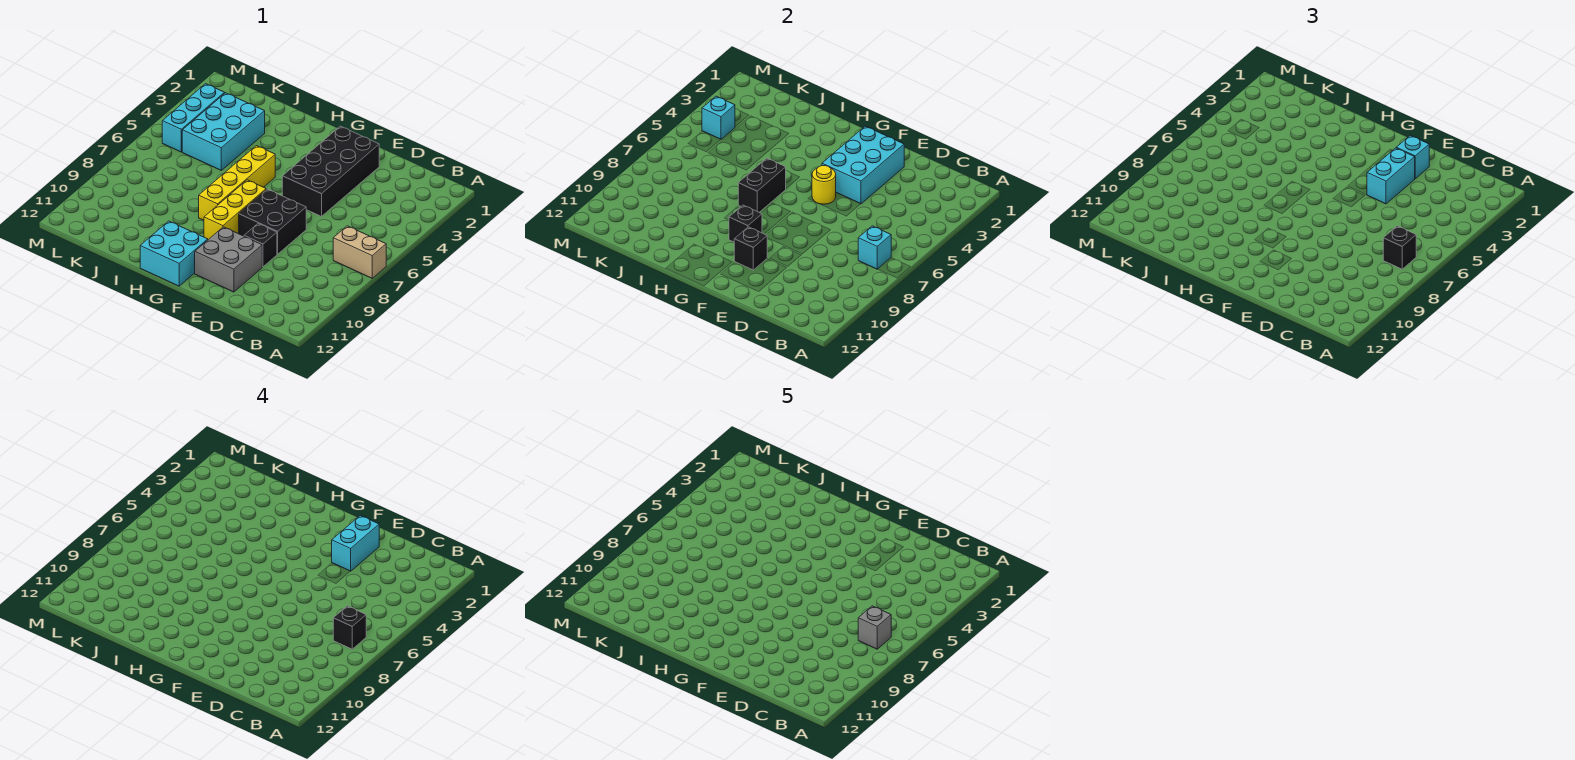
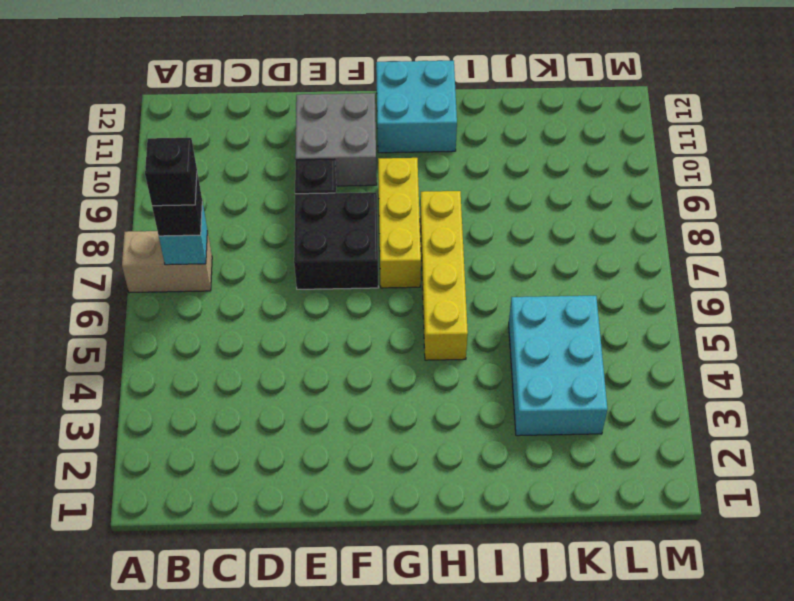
none -> black brick E2:F5 level 1
none -> cyan brick L3:L5 level 1
none -> cyan brick E2:F4 level 2

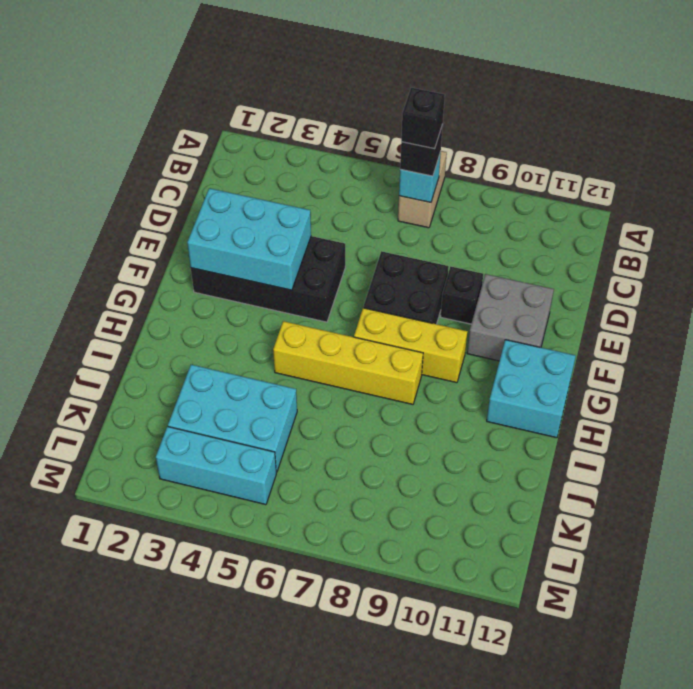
none -> yellow round brick F5 level 2
none -> black brick F10 level 2
none -> black brick G9 level 2

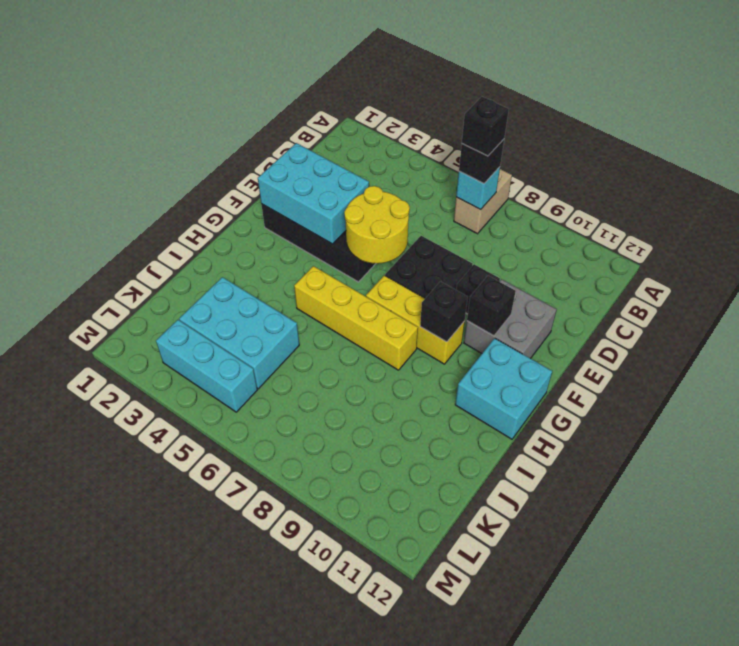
yellow round brick E5:F6 level 2 -> yellow round brick F5 level 2
none -> black brick H6:H7 level 2
none -> cyan brick L4 level 2
none -> cyan brick E2 level 3

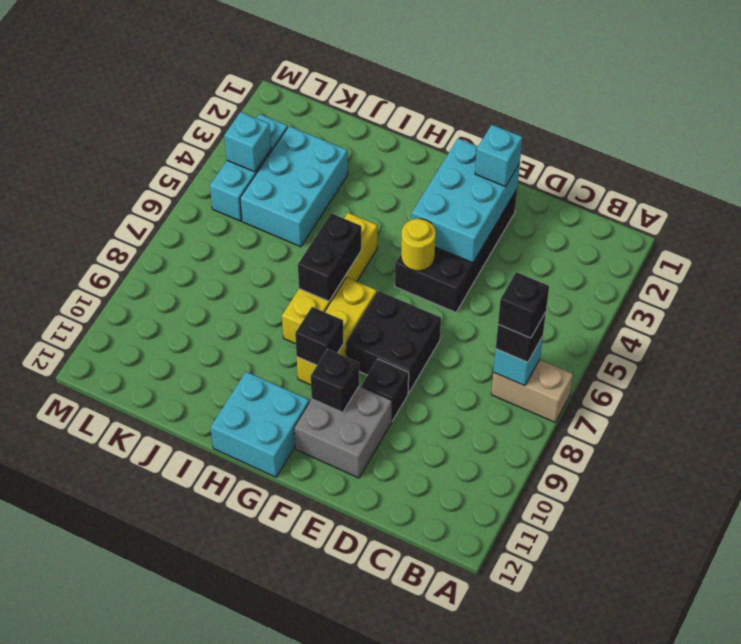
none -> cyan brick E3:E4 level 3
none -> cyan brick E2:E3 level 4
none -> grey brick B7 level 5

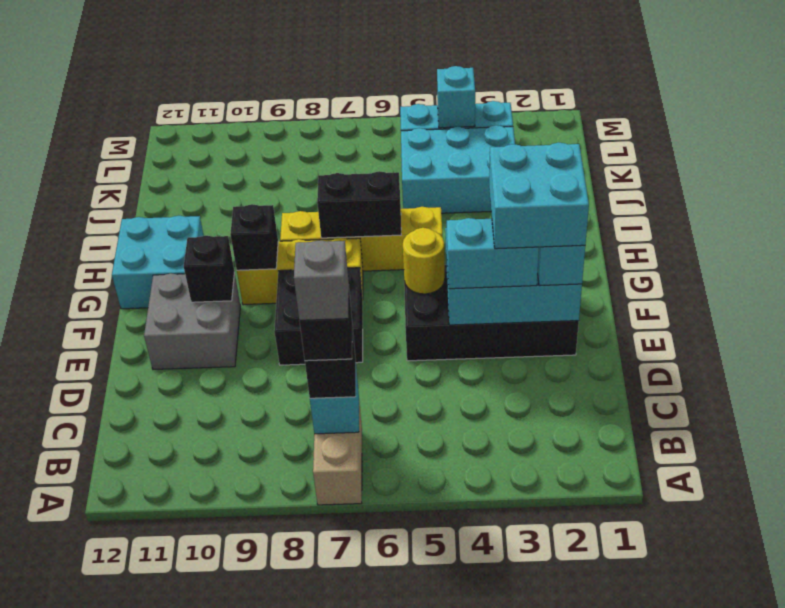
cyan brick E2:F3 level 4 -> cyan brick E2:E3 level 4
none -> black brick E9 level 1

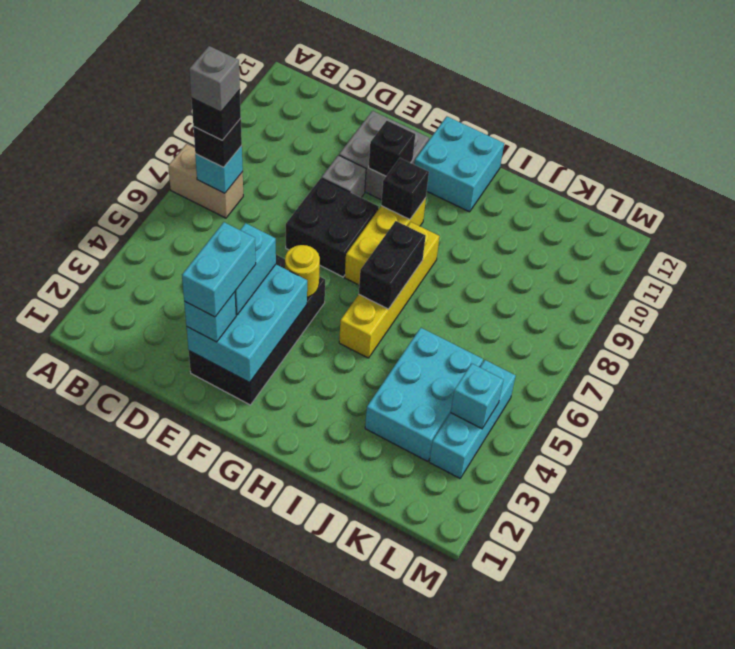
grey brick E9 level 1 -> black brick E9 level 1

